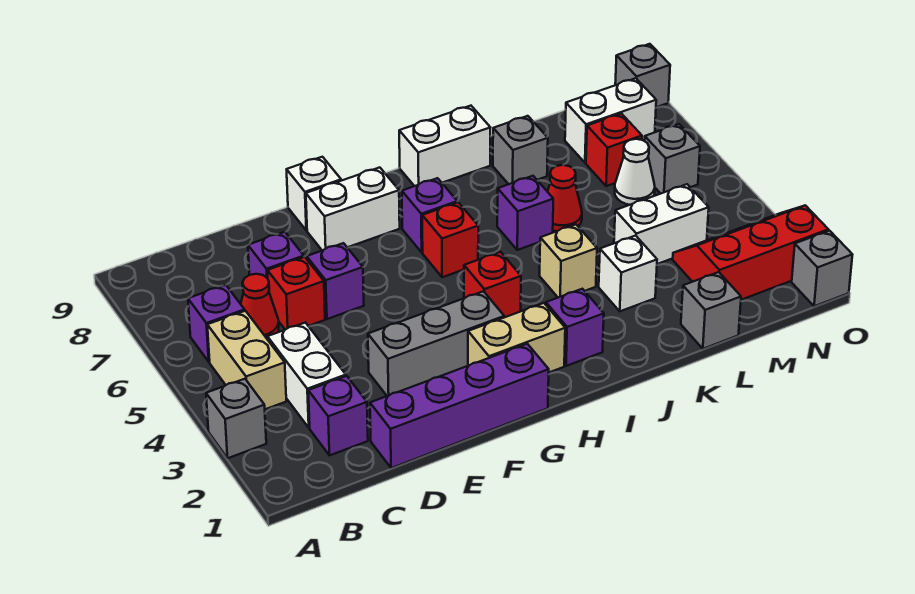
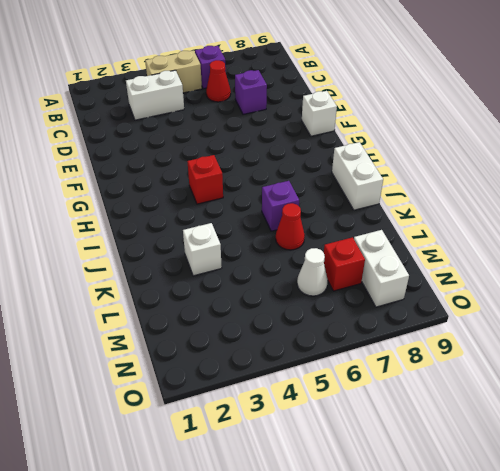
none -> grey brick A3 level 1
none -> purple brick C2 level 1
none -> purple brick D1:G1 level 1
none -> red brick D6 level 1

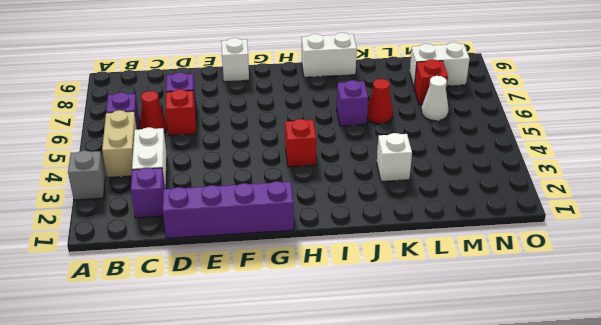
none -> grey brick E3:G3 level 1
none -> purple brick E6 level 1
none -> white brick F8:G8 level 1
none -> tan brick G2:H2 level 1

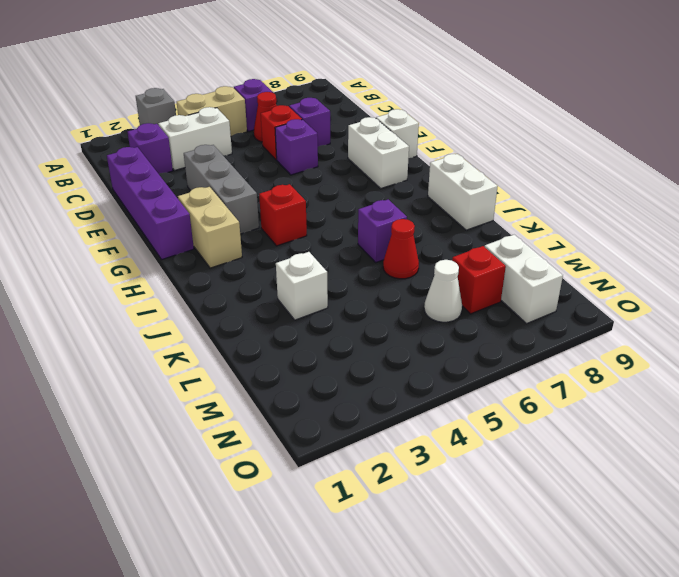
none -> red brick H6 level 1
none -> purple brick H7 level 1
none -> purple brick I2 level 1
none -> tan brick J4 level 1

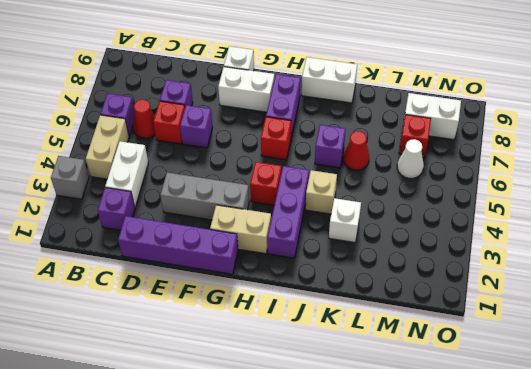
purple brick H7:H8 level 1 -> purple brick H7 level 1
purple brick I2:I4 level 1 -> purple brick I2 level 1
none -> grey brick K8 level 1
none -> grey brick L1 level 1
none -> white brick L4:M4 level 1
none -> red slope M2:O3 level 1 top 2

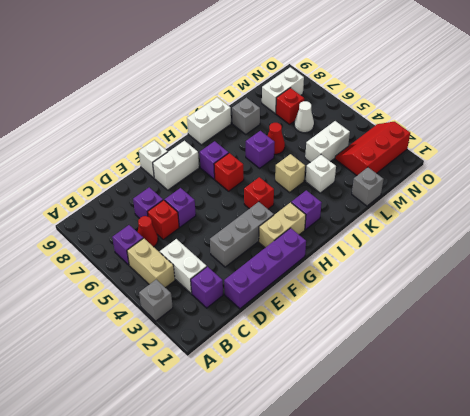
none -> grey brick N6 level 1
none -> grey brick O1 level 1
none -> grey brick O9 level 1

